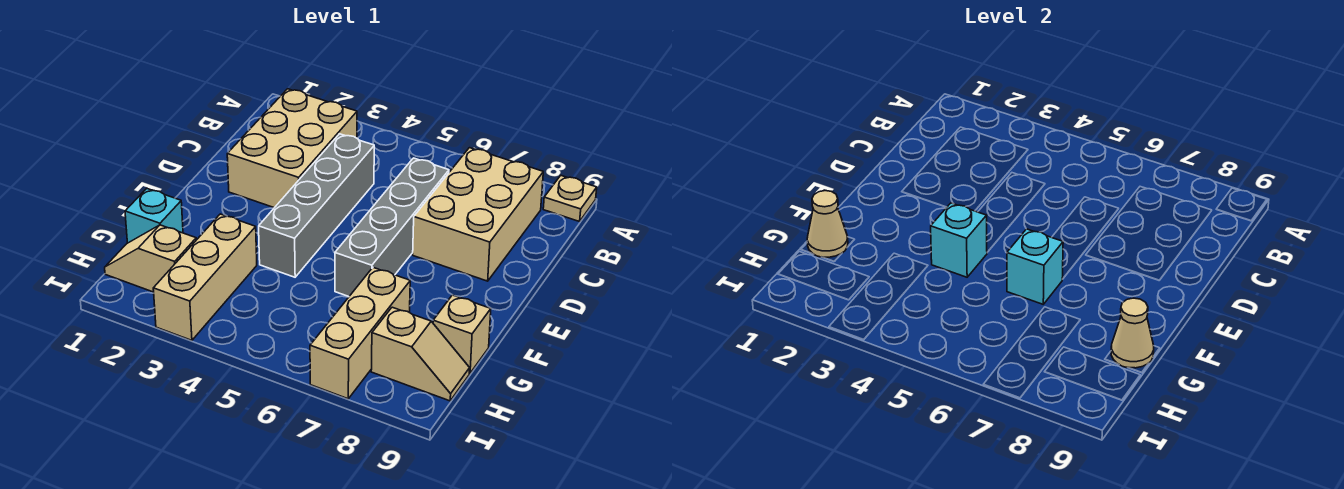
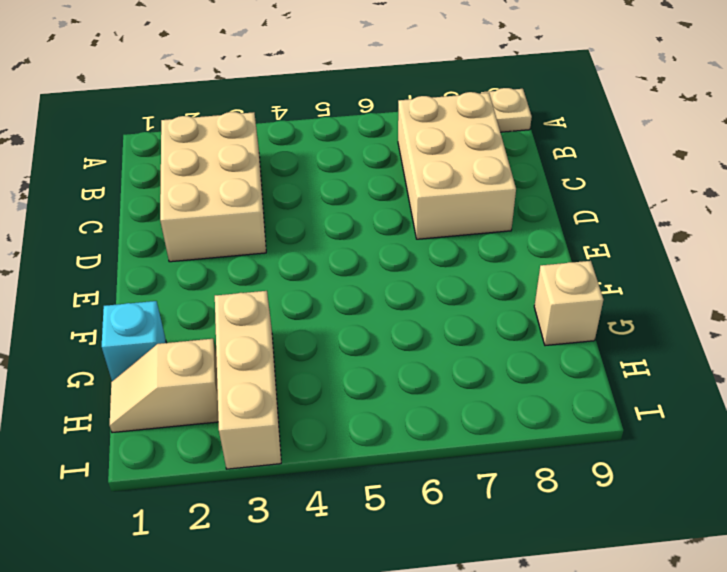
none -> grey brick C4:F4 level 1
none -> grey brick C6:F6 level 1
none -> tan brick G7:I7 level 1

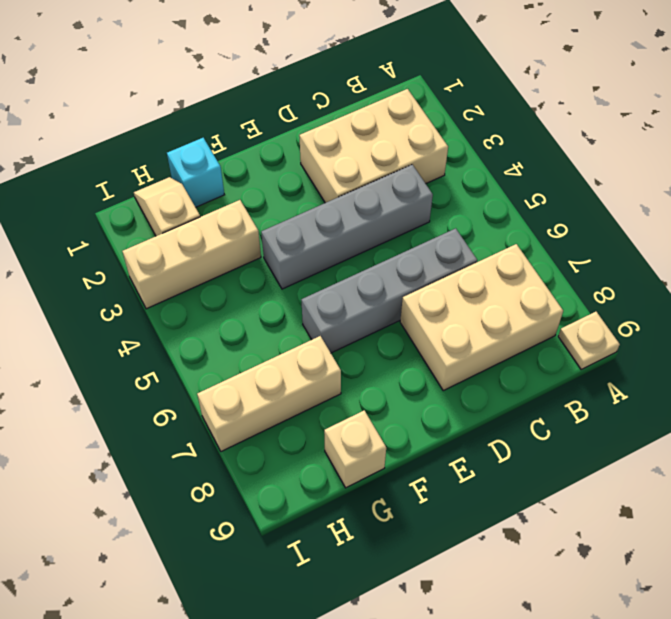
none -> tan slope H8:H9 level 1 top 8
none -> cyan brick F4 level 2
none -> cyan brick F6 level 2

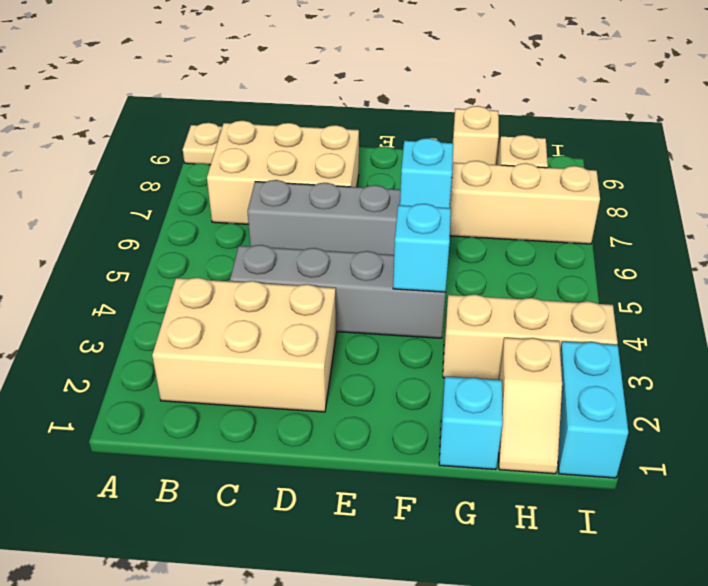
cyan brick I1:I2 level 1 -> none
none -> tan cone G1 level 2
none -> tan cone G9 level 2

